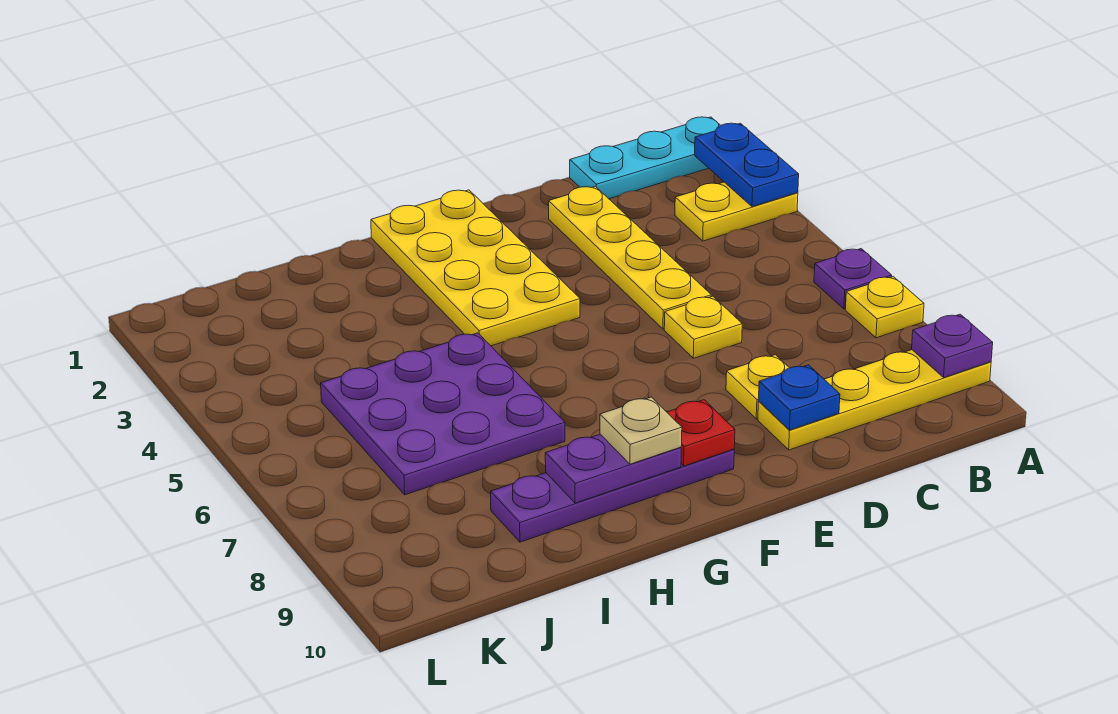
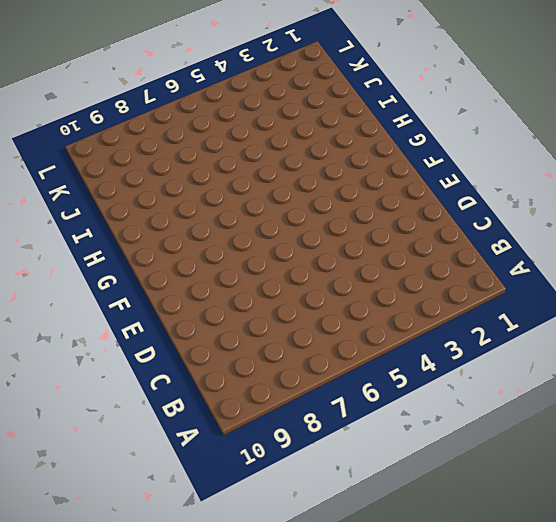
none -> cyan plate A1:C1 level 1
none -> yellow plate A3:B3 level 1
none -> purple plate A6 level 1

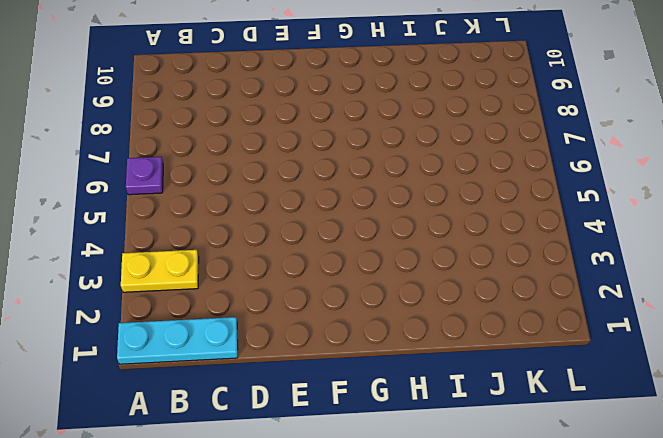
none -> yellow plate A7 level 1
none -> yellow plate A9:D9 level 1
none -> yellow plate D2:D5 level 1

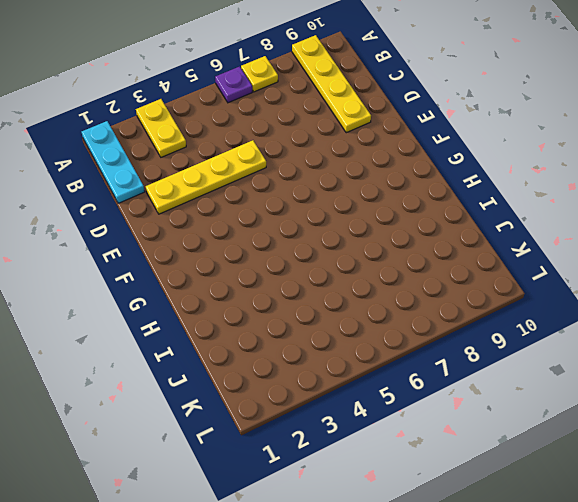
none -> yellow plate D6 level 1
none -> yellow plate D8 level 1
none -> yellow plate F1:G4 level 1

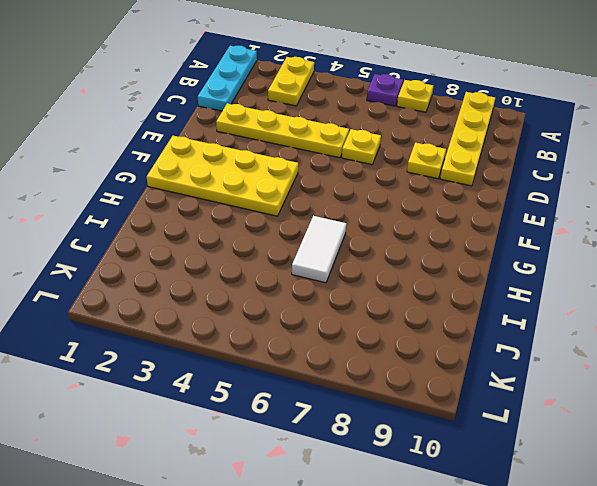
white tile H6:I6 level 1 -> purple plate H5:J7 level 1
none -> purple plate F9:I9 level 1
none -> blue plate A2:A3 level 2
none -> purple plate A9 level 2

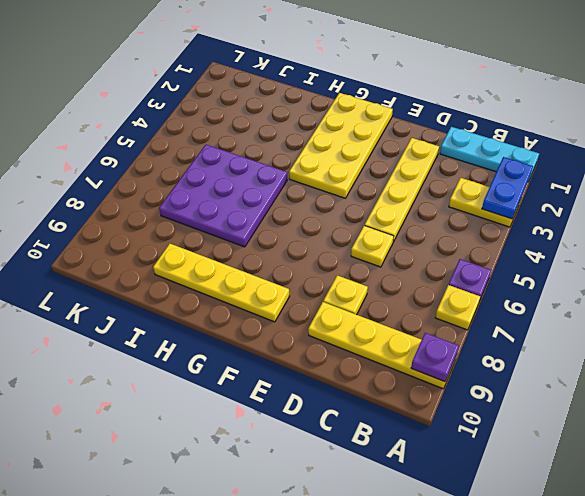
yellow plate F9:I9 level 1 -> purple plate F9:I9 level 1
none -> blue plate D9 level 2
none -> red plate F9 level 2
none -> purple plate G9:H9 level 2

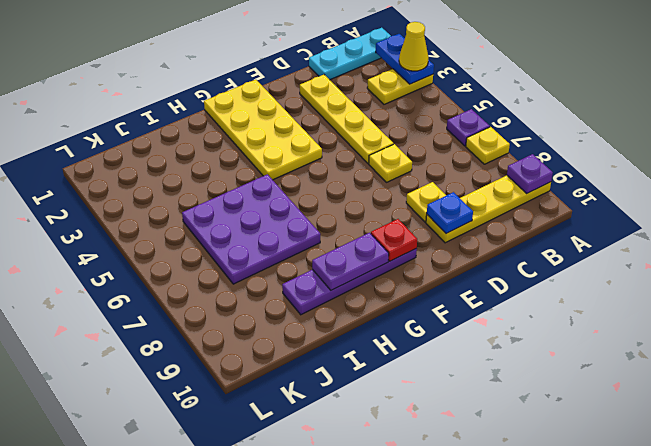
yellow cone A3 level 3 -> none
none -> tan plate G9 level 3

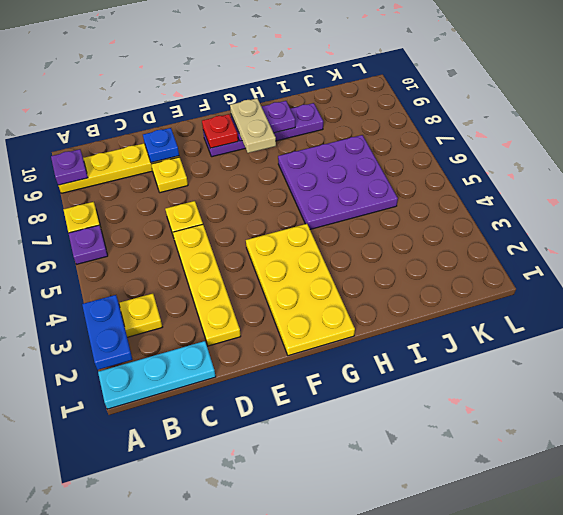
tan plate G8:G9 level 3 -> tan plate G9 level 3

